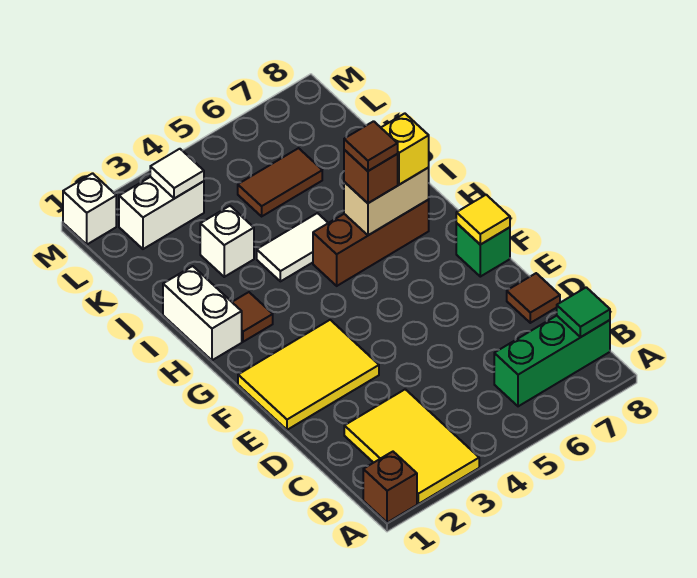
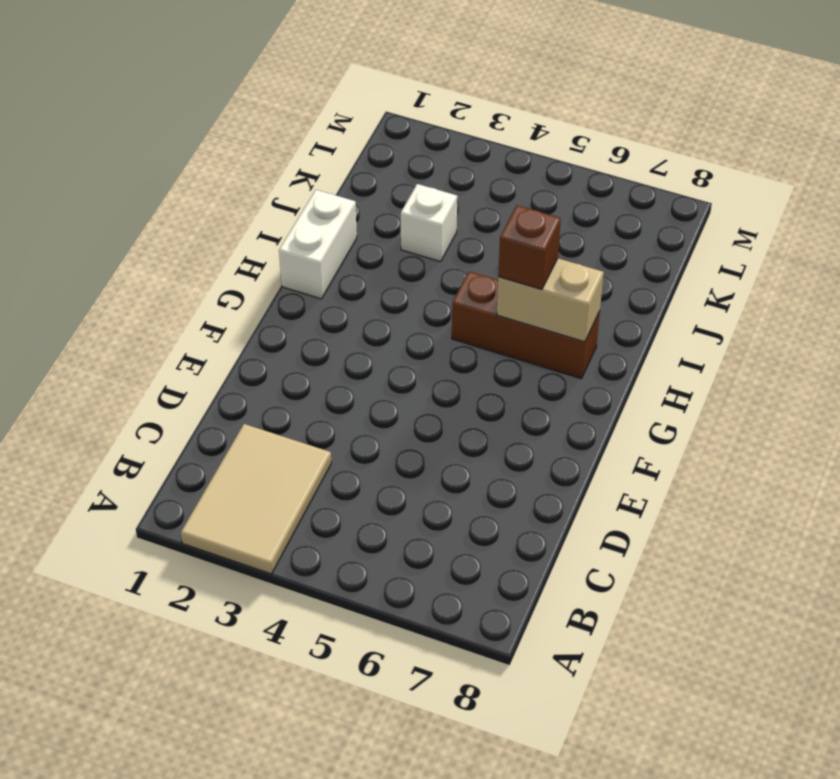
tan tile A2:C3 level 1 -> yellow tile A2:C3 level 1
none -> brown brick A1 level 1
none -> green brick B6:B8 level 1
none -> brown tile D8 level 1

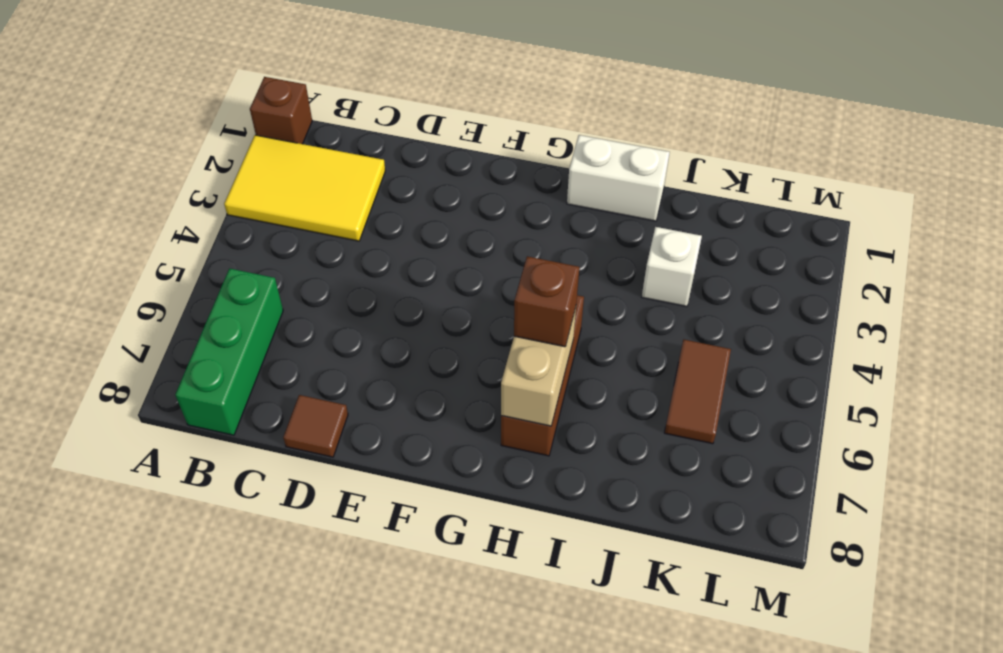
none -> yellow tile E1:F3 level 1
none -> green brick F8 level 1
none -> brown tile H2 level 1

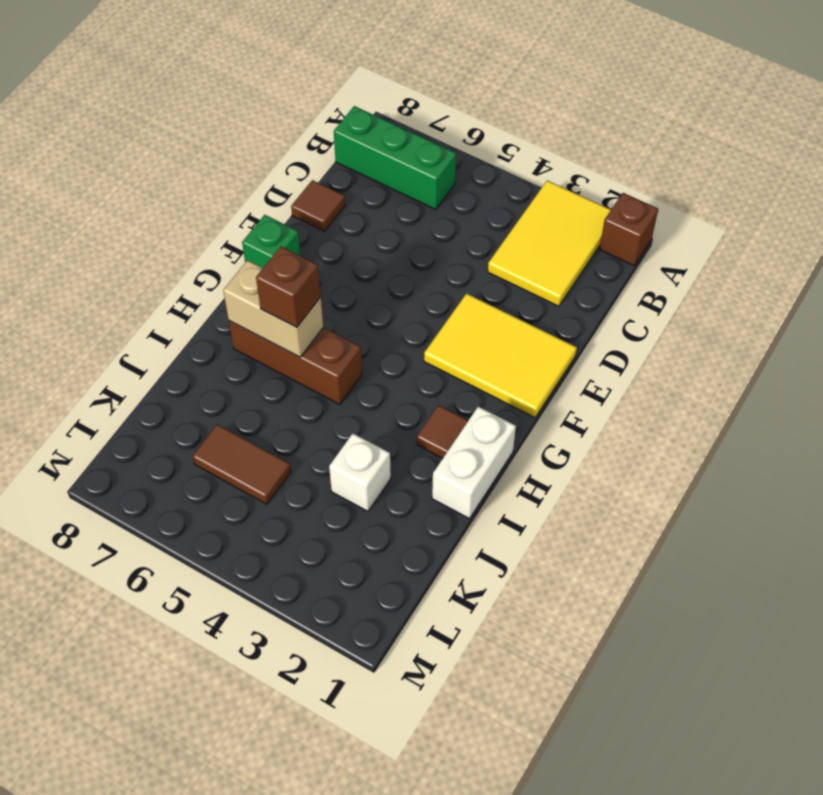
none -> white tile I4:I5 level 1
none -> white brick L2:L3 level 1
none -> white brick M1 level 1

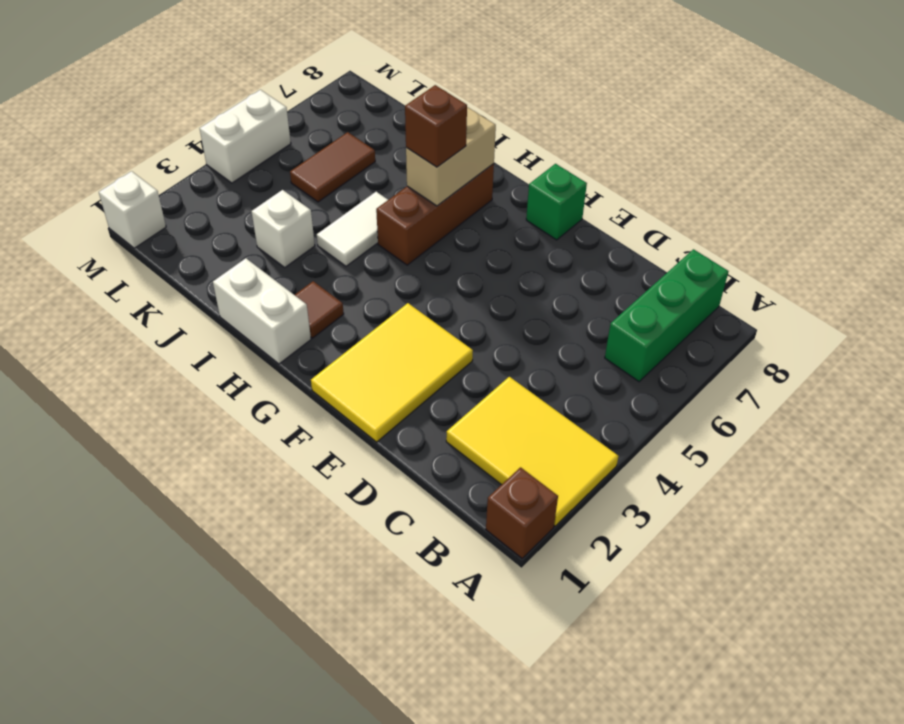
white brick M4:M5 level 1 -> white brick L2:L3 level 1
none -> brown tile D8 level 1
none -> green tile B8 level 2
none -> yellow tile F8 level 2

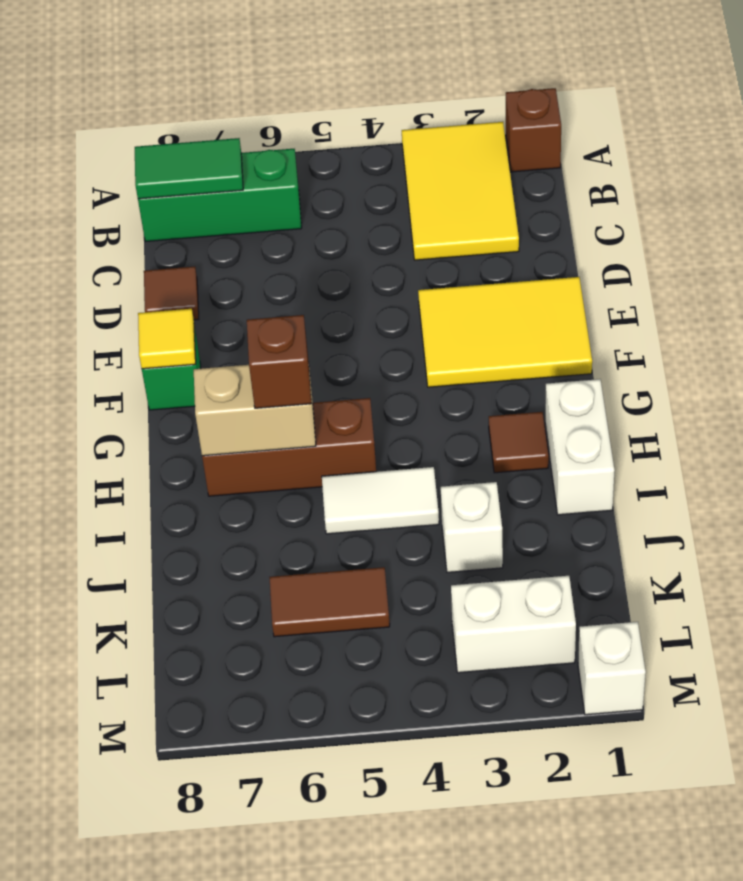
green tile B7:B8 level 2 -> green tile B8 level 2
none -> white tile L3 level 2
none -> yellow brick H7 level 3
none -> brown tile H6 level 4

